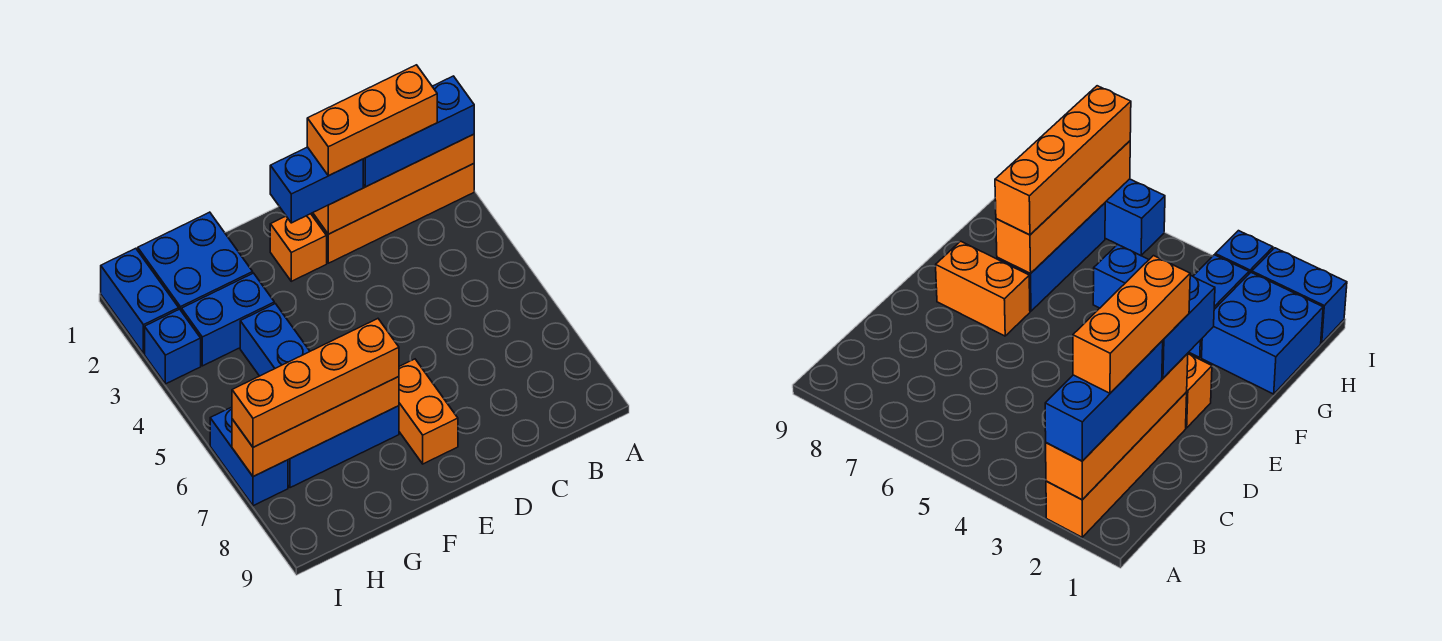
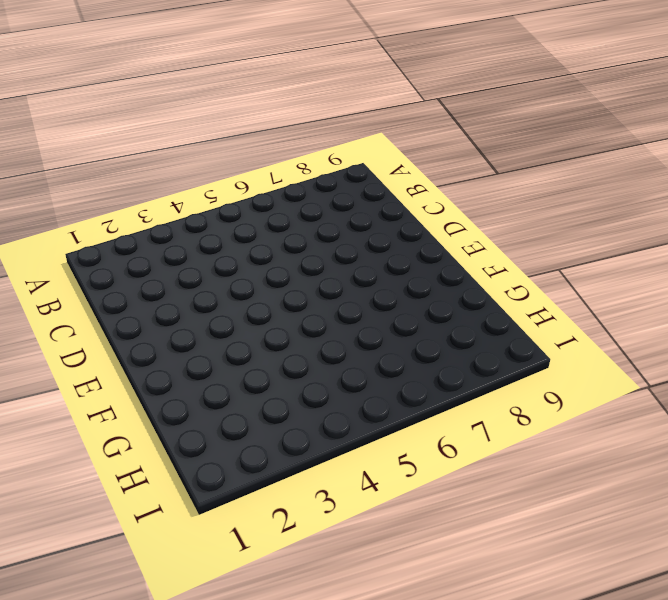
none -> orange brick A2:D2 level 1
none -> orange brick E2 level 1
none -> orange brick E7:E8 level 1

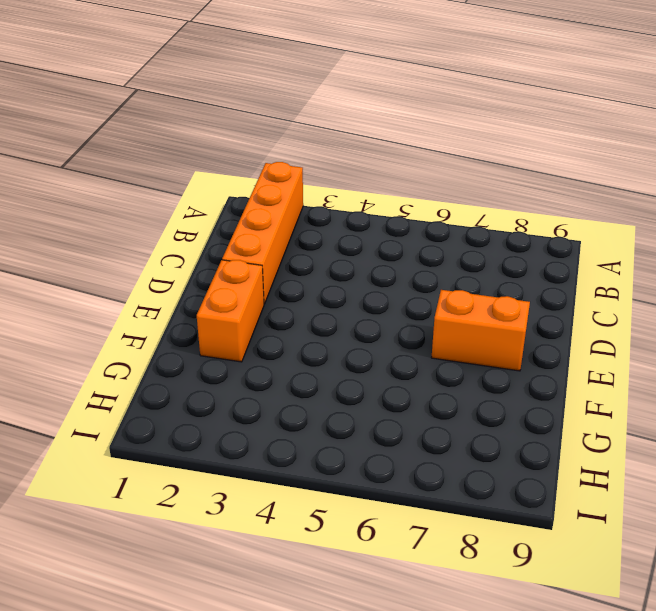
orange brick E2:F2 level 1 -> orange brick E2 level 1
none -> blue brick F7:H7 level 1
none -> blue brick G1:H2 level 1
none -> blue brick G3:H3 level 1

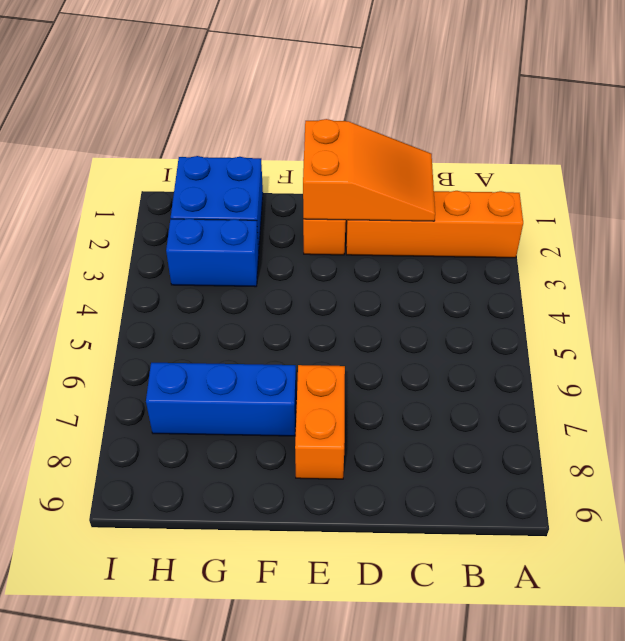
orange slope C1:E2 level 2 top E -> orange brick A2:D2 level 2
none -> blue brick G4:G5 level 1
none -> blue brick I1:I2 level 1
none -> blue brick I3 level 1

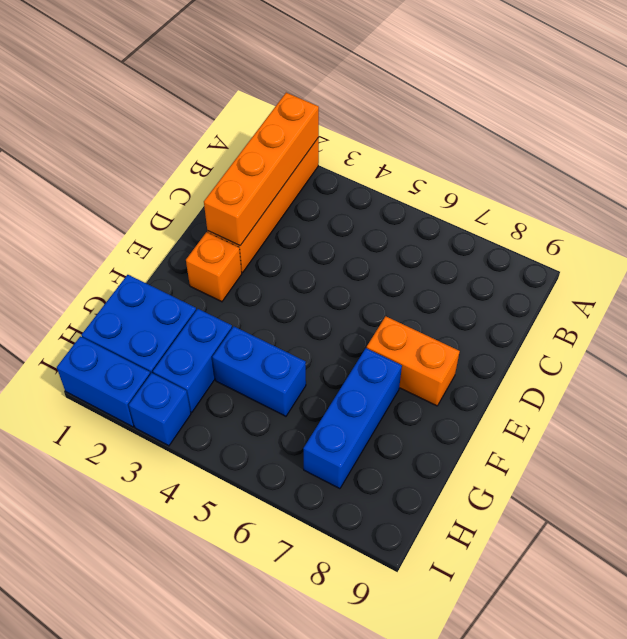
none -> blue brick I6:I7 level 1
none -> orange brick F7:I7 level 2
none -> blue brick A2:C2 level 3

